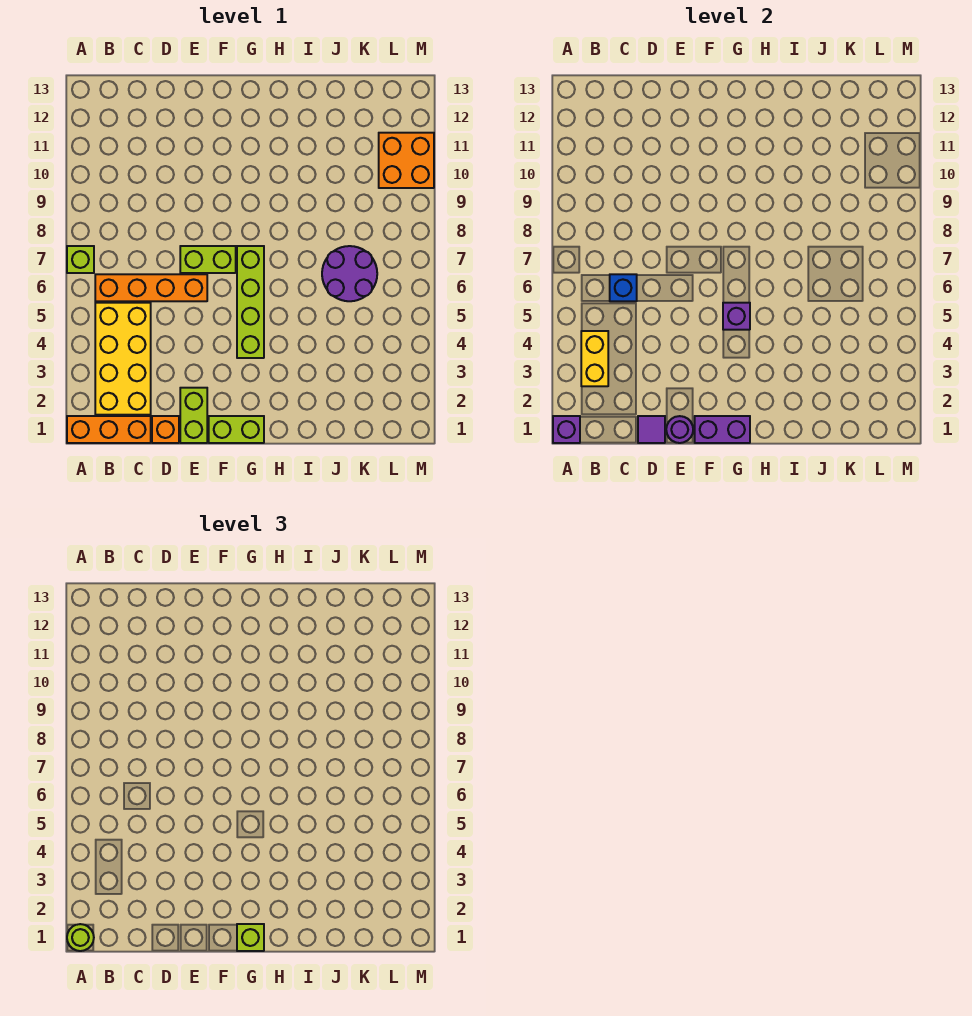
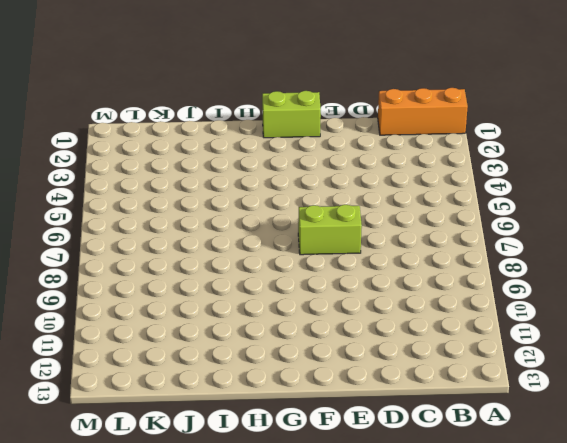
none -> lime brick A7 level 1
none -> yellow brick B2:C5 level 1
none -> orange brick B6:E6 level 1

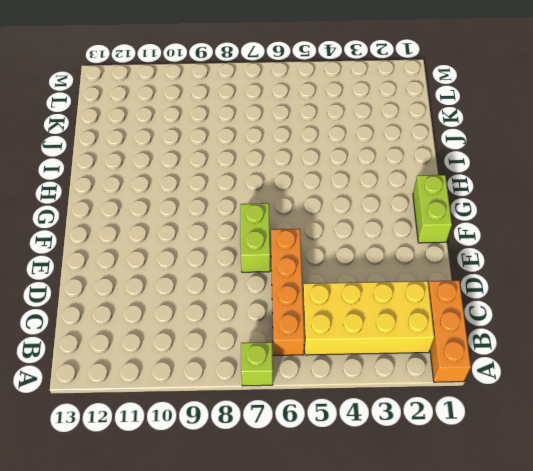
none -> orange brick D1 level 1
none -> lime brick E1:E2 level 1
none -> lime brick G4:G7 level 1

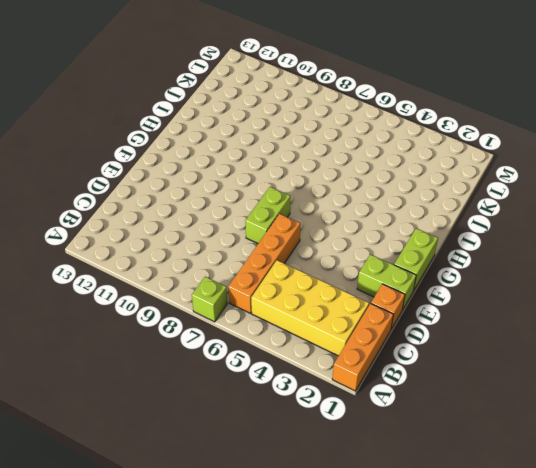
none -> lime brick G4:G7 level 1
none -> purple round brick J6:K7 level 1
none -> orange brick L10:M11 level 1

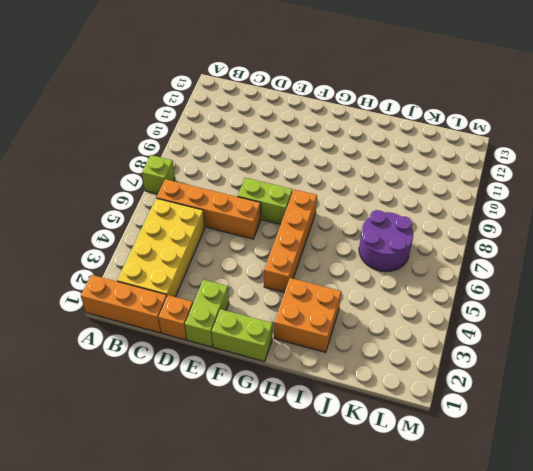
orange brick G4:G7 level 1 -> lime brick G4:G7 level 1
orange brick H2:I3 level 1 -> orange brick L10:M11 level 1
none -> purple brick A1 level 2
none -> yellow brick B3:B4 level 2
none -> blue brick C6 level 2

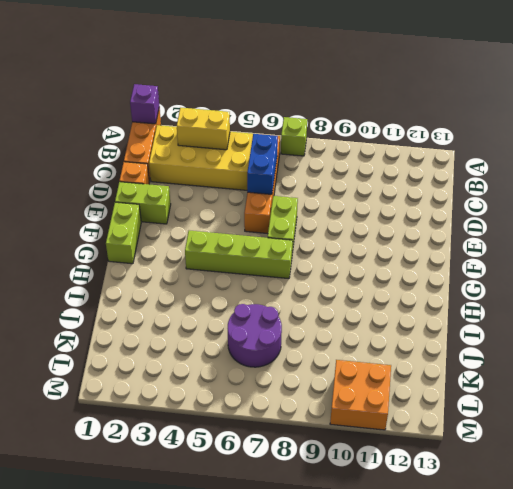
blue brick C6:D6 level 2 -> blue brick C6 level 2
none -> purple tile D1 level 2
none -> purple round brick E1 level 2
none -> purple brick F1:G1 level 2

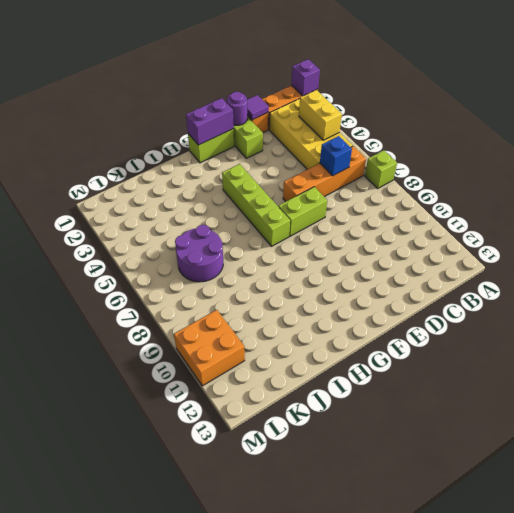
none -> purple brick G5 level 2
none -> lime round brick A1 level 3
none -> lime brick G1 level 3

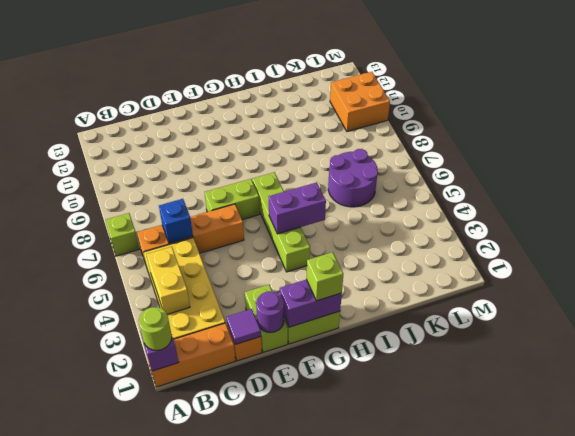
purple brick G5:H5 level 2 -> purple brick G5 level 2

